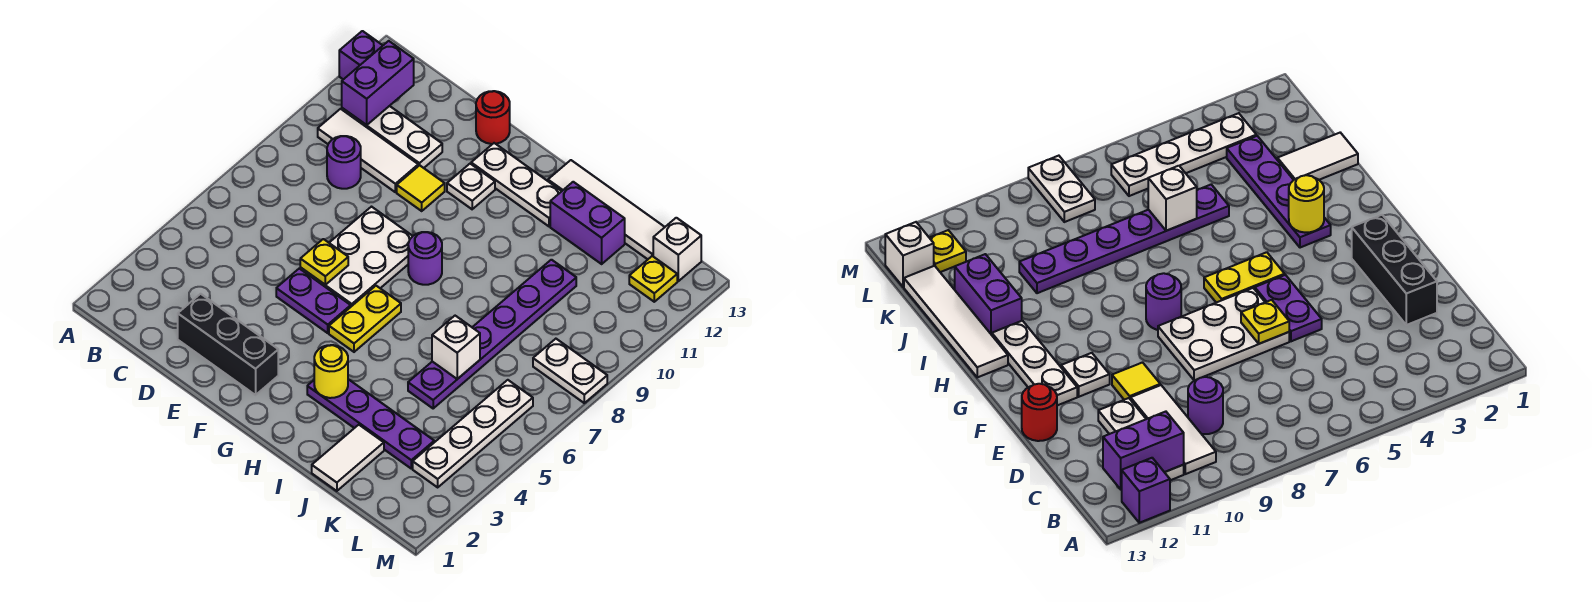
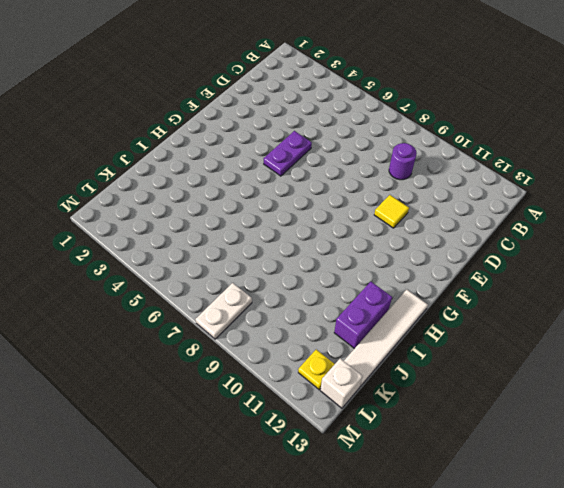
none -> purple brick A12 level 1
none -> white tile B10:D10 level 1
none -> white plate B11:D11 level 1

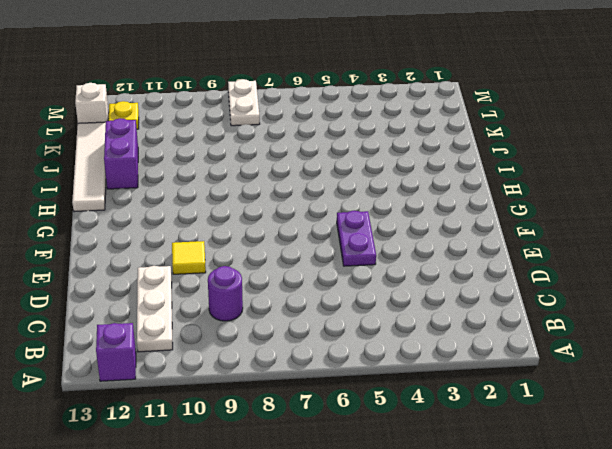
none -> white tile B10:D10 level 1
none -> black brick D2:F2 level 1
none -> white plate E6:F8 level 1

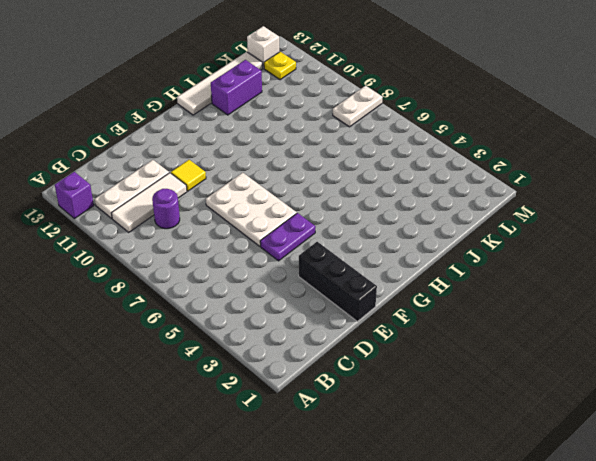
black brick E1:E3 level 1 -> black brick D2:F2 level 1
none -> red round brick E13 level 1
none -> white plate F11 level 1
none -> white plate F12:H12 level 1

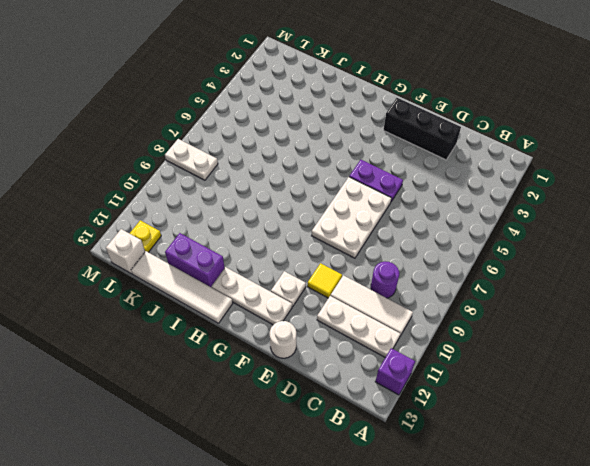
white round brick E13 level 1 -> red round brick E13 level 1
none -> yellow plate G5:G6 level 1
none -> purple round brick G8 level 1
none -> purple plate H3:K3 level 1

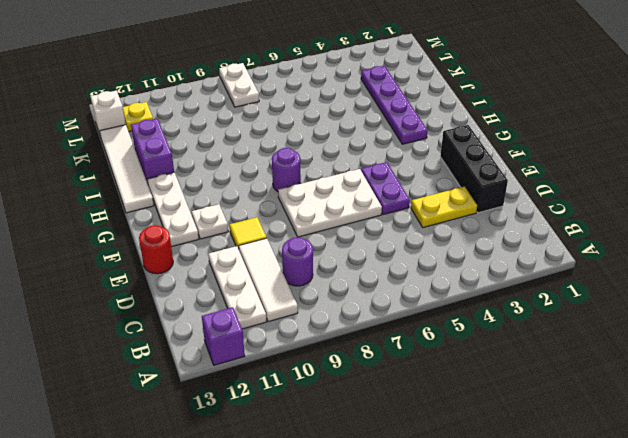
yellow plate D3:D4 level 1 -> yellow plate G5:G6 level 1
none -> white tile J1:J2 level 1
none -> purple plate J5:J10 level 1
none -> white plate L3:L6 level 1

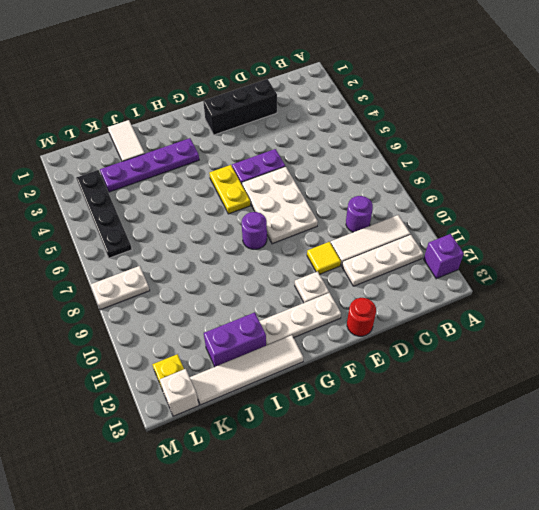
black plate L3:L6 level 1 -> white plate L3:L6 level 1
none -> purple plate J5:J10 level 1
none -> purple brick B11:B12 level 2
none -> yellow plate E6 level 2

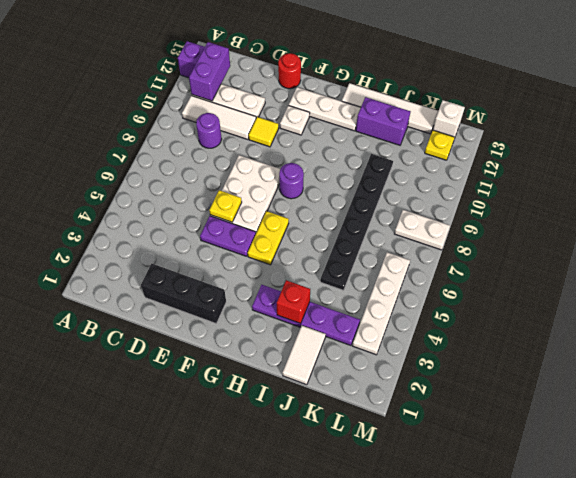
red brick I3 level 2 -> none
black plate J5:J10 level 1 -> purple plate J5:J10 level 1
none -> yellow round brick H3 level 2
none -> white brick J6 level 2

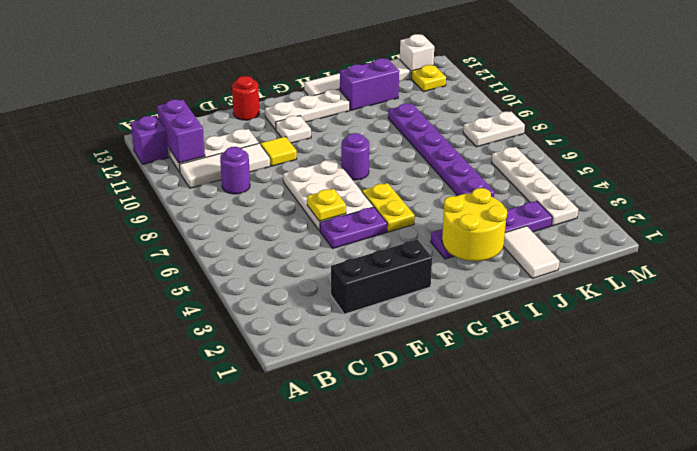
yellow round brick H2:I3 level 2 -> yellow round brick H3 level 2
none -> white brick J6 level 2

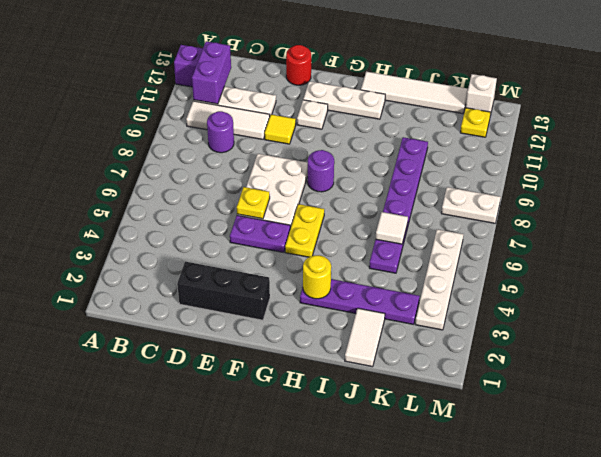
white tile J6 level 2 -> white brick J6 level 2
none -> purple brick I12:J12 level 1

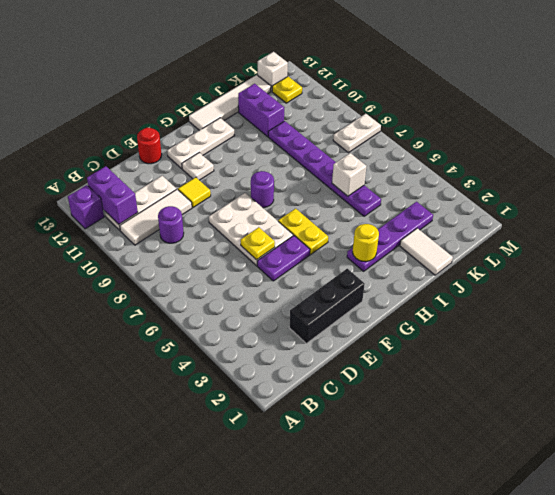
purple brick J11:J12 level 1 -> purple brick I12:J12 level 1
none -> white plate L3:L6 level 1

